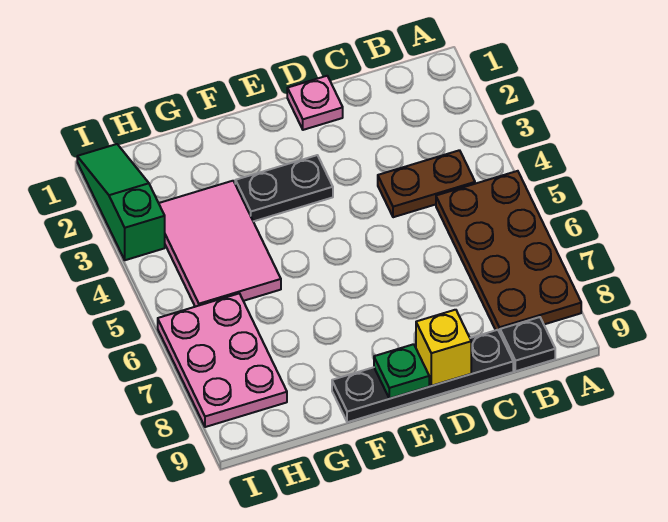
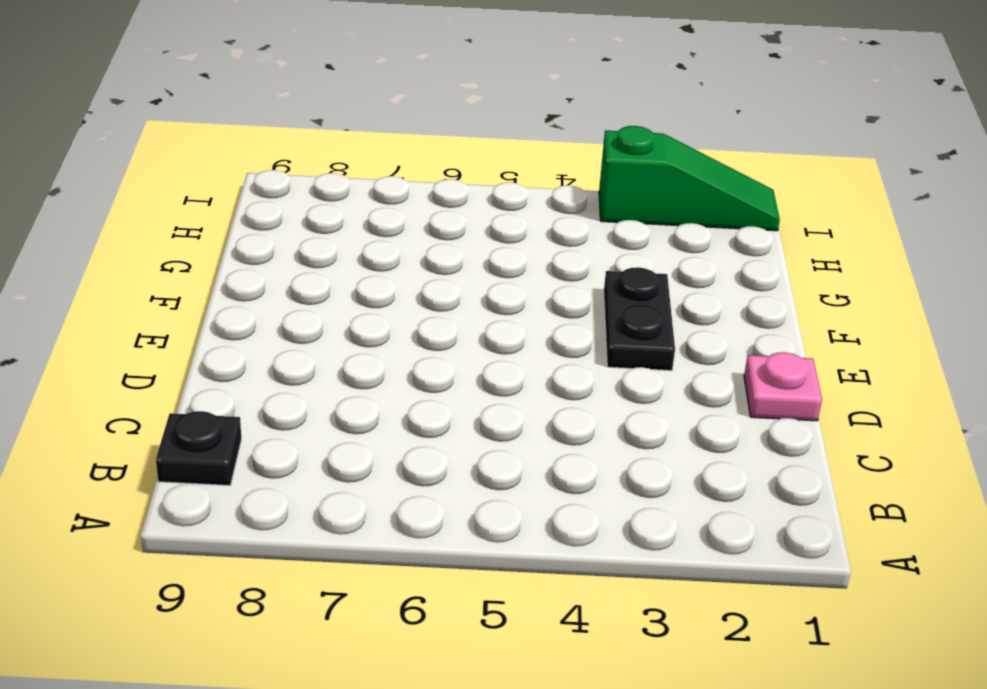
none -> brown plate A5:B8 level 1
none -> brown plate B4:C4 level 1

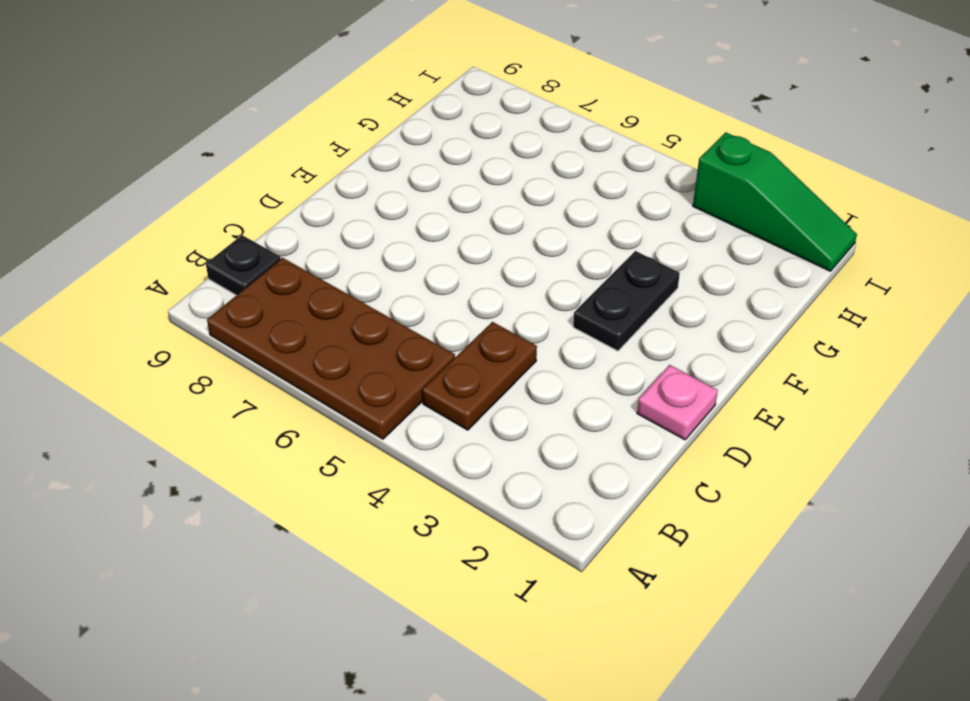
none -> black plate C9:F9 level 1
none -> pink tile G3:H5 level 1

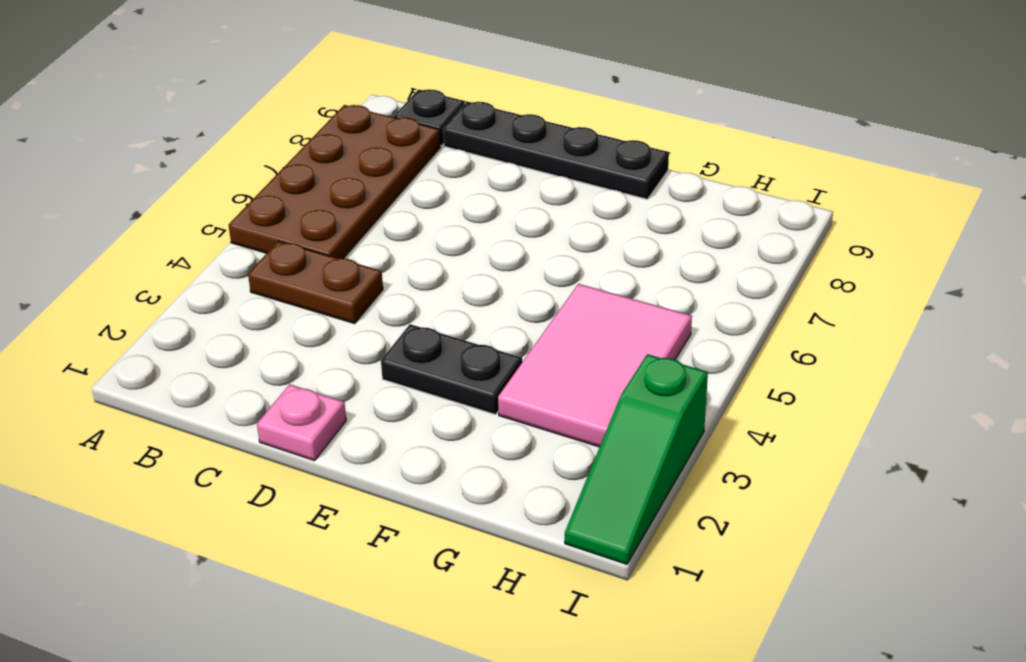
none -> pink plate H6:I8 level 1
none -> yellow brick D9 level 2

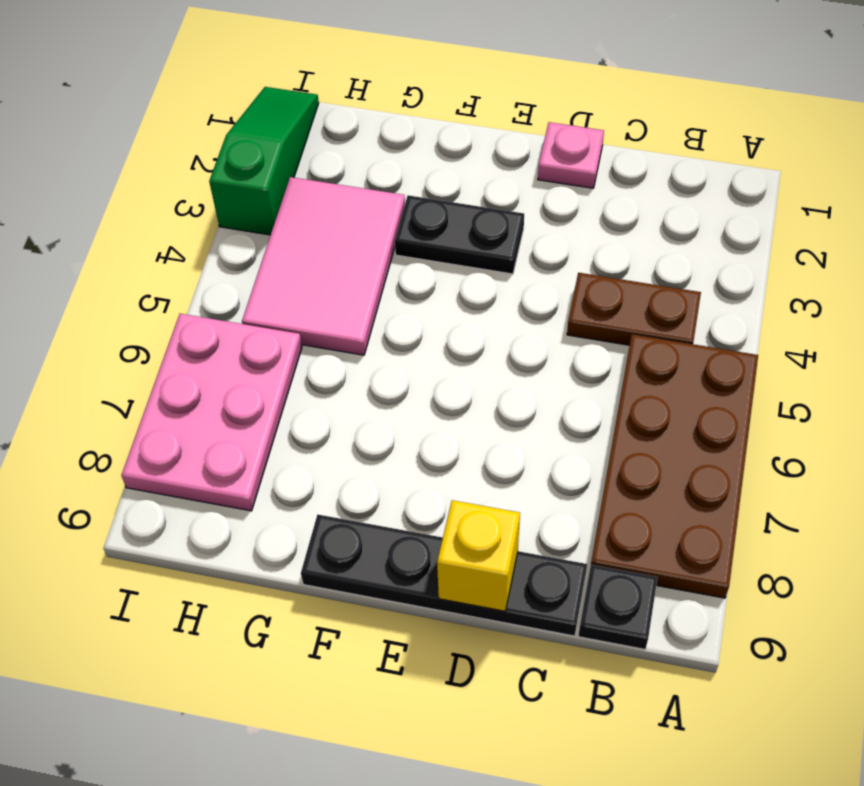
none -> green plate E9 level 2

